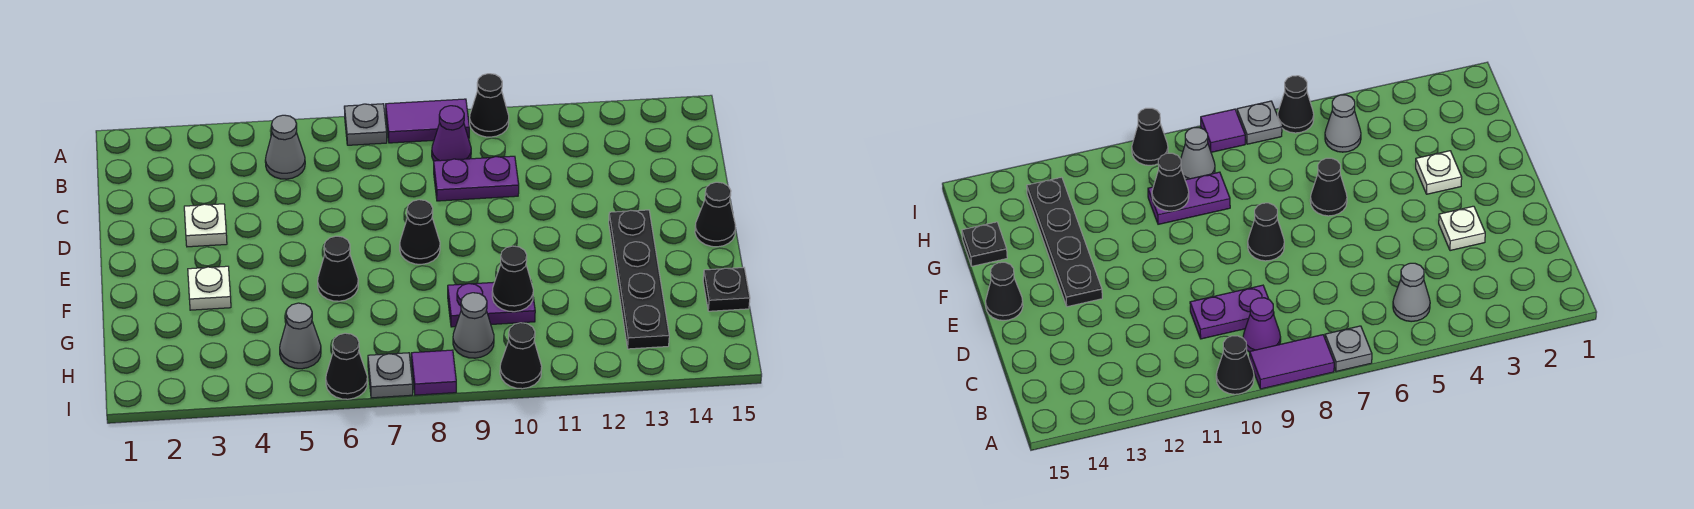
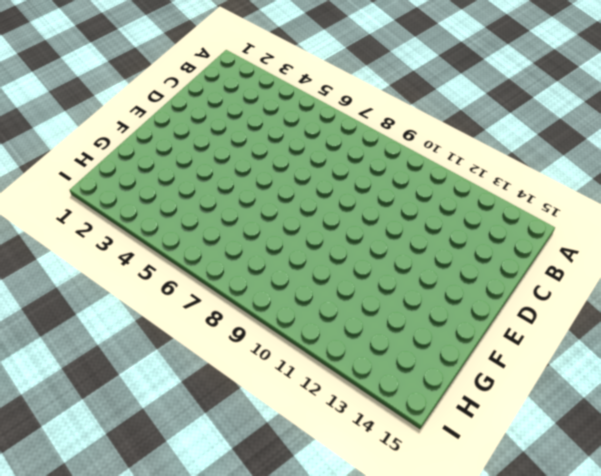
none -> grey plate A7 level 1
none -> purple tile A8:A9 level 1
none -> black cone A10 level 1

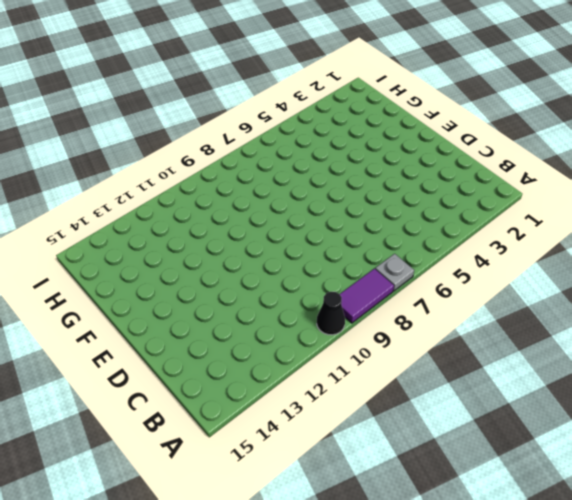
none -> grey cone B5 level 1
none -> purple cone B9 level 1
none -> purple plate C9:C10 level 1

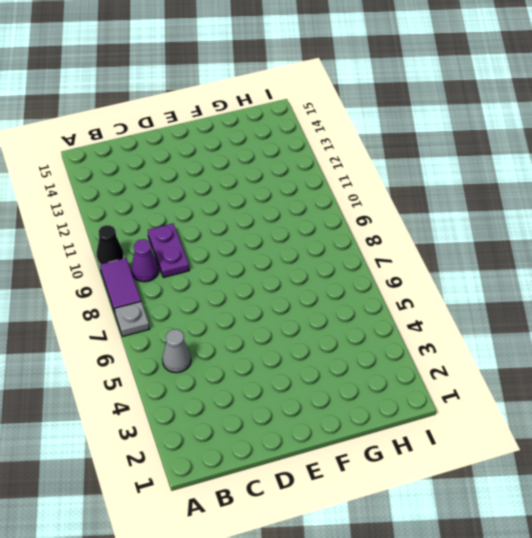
none -> white plate D3 level 1
none -> black cone E8 level 1
none -> black plate E13:H13 level 1

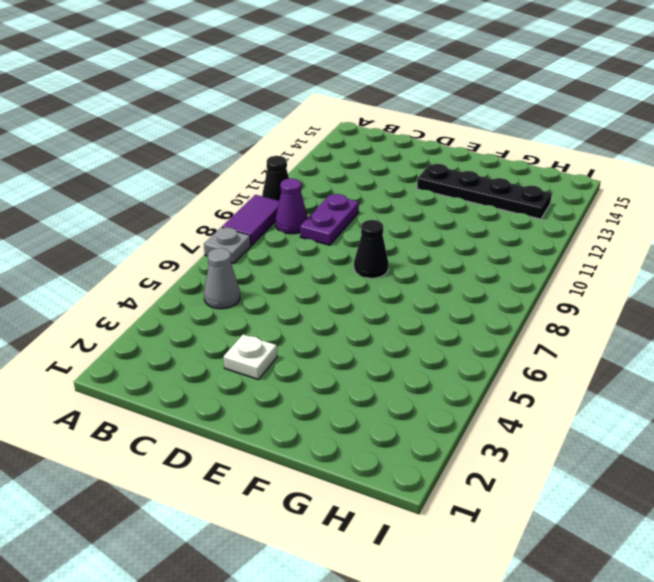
none -> black cone E15 level 1
none -> white plate F3 level 1
none -> black cone F6 level 1

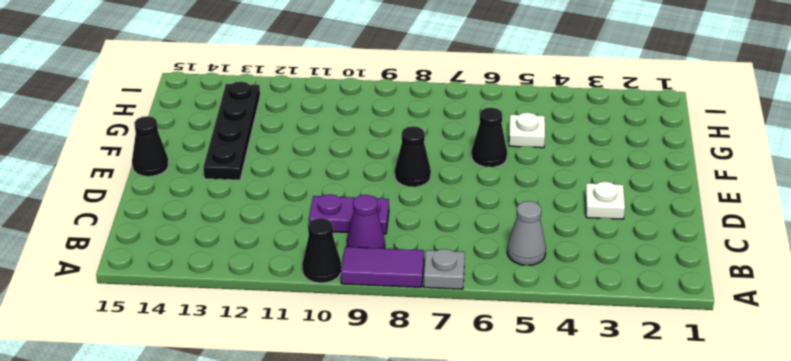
white plate G5 level 1 -> white plate F3 level 1
none -> purple plate G9:G10 level 1
none -> black plate G15 level 1
none -> grey cone H5 level 1

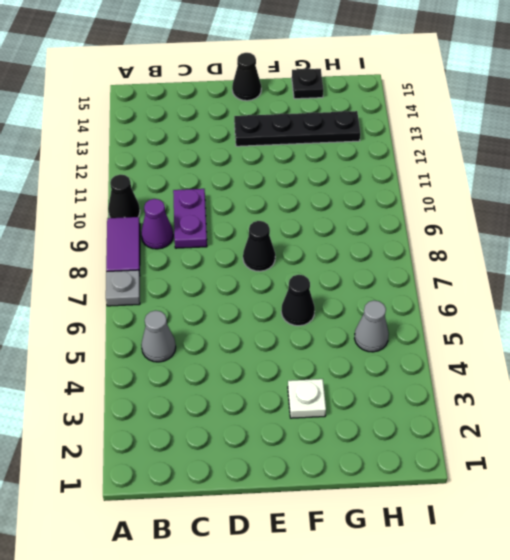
none -> white plate D3 level 1
none -> purple plate G9:G10 level 1
none -> grey cone H9 level 1

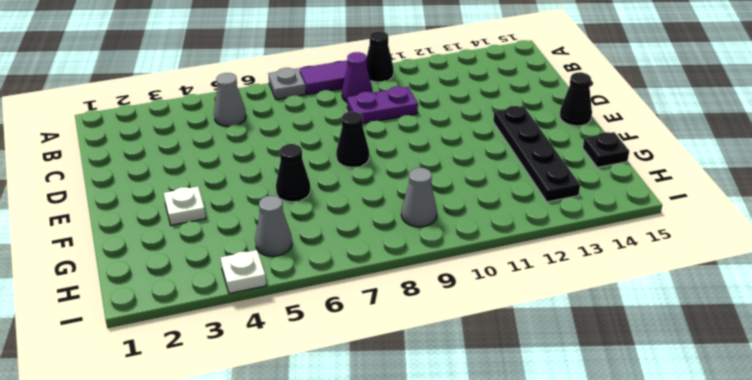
white plate I4 level 1 -> white plate D3 level 1
none -> purple plate G9:G10 level 1
none -> black cone I6 level 1
none -> grey plate I7 level 1

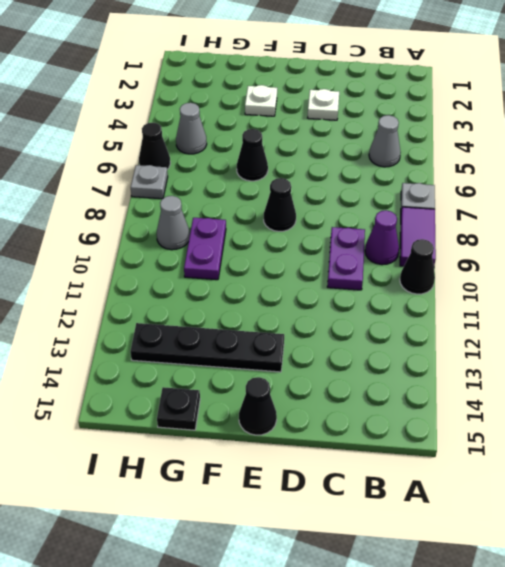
none -> purple tile I8 level 1
none -> black cone I10 level 1
none -> black cone G10 level 2

